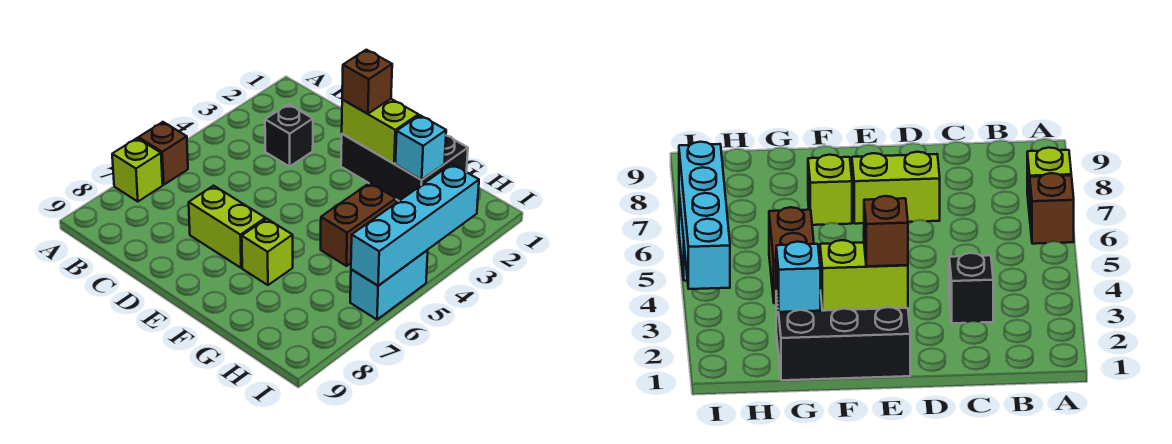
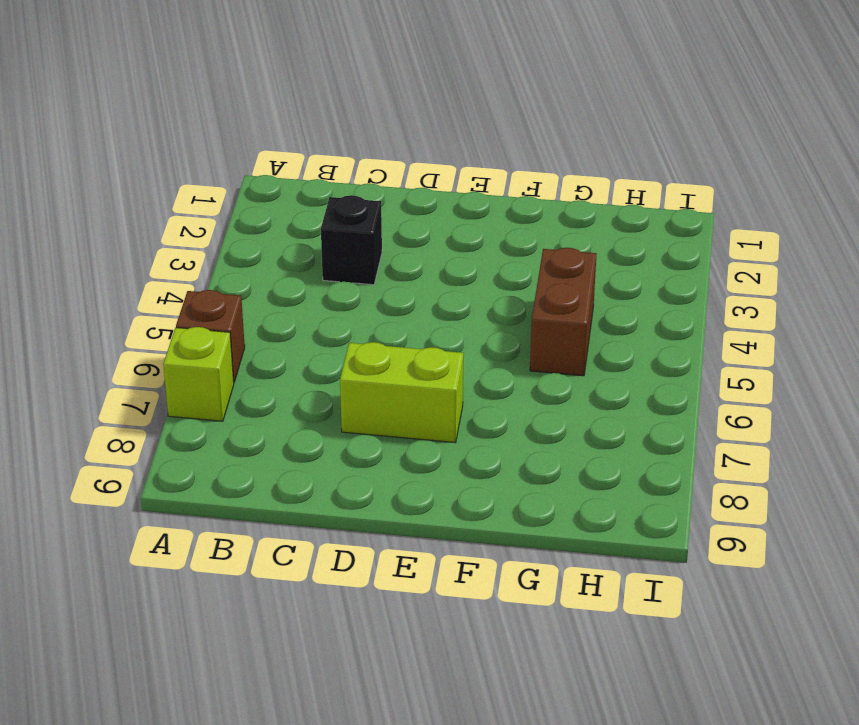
none -> black brick E1:G2 level 1
none -> lime brick F7 level 1
none -> cyan brick I5:I6 level 1

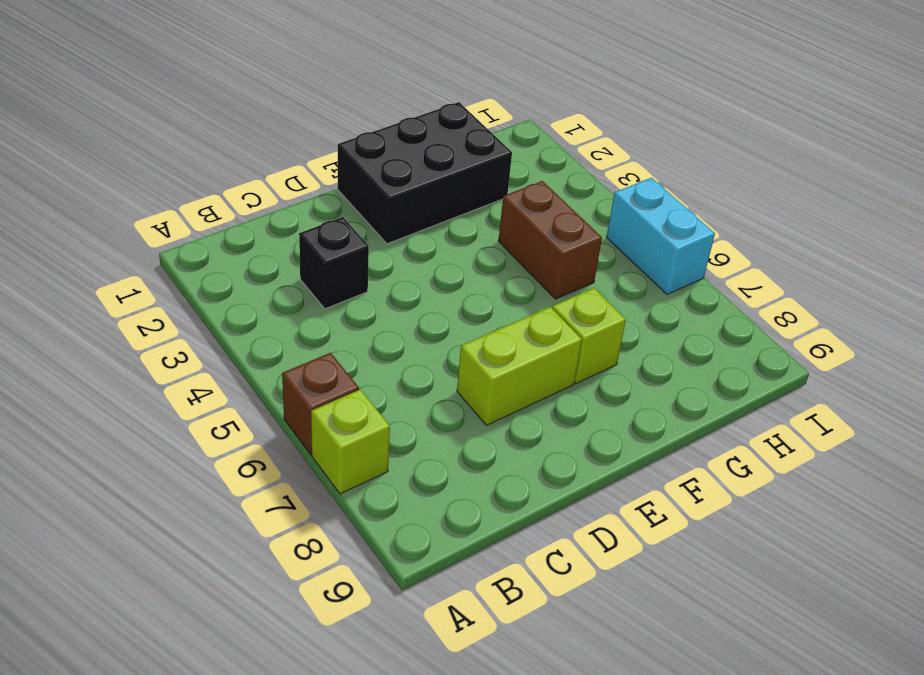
none -> lime brick E2:F2 level 2
none -> cyan brick G2 level 2
none -> cyan brick I3:I6 level 2

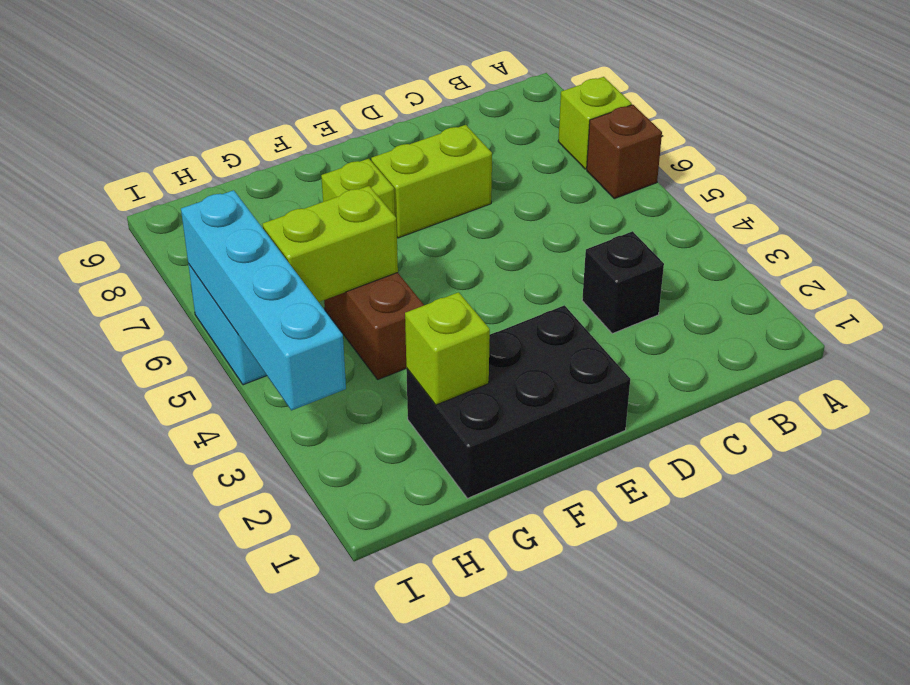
lime brick G2 level 2 -> cyan brick G2 level 2
lime brick G5:H5 level 2 -> lime brick E2:F2 level 2
none -> brown brick E2 level 3

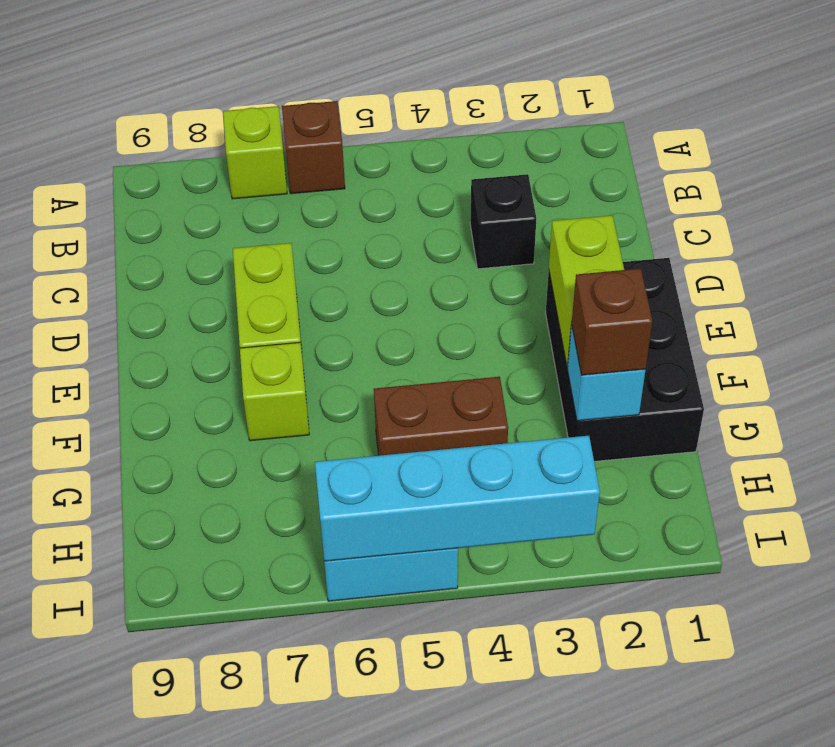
brown brick G2 level 3 -> brown brick E2 level 3

